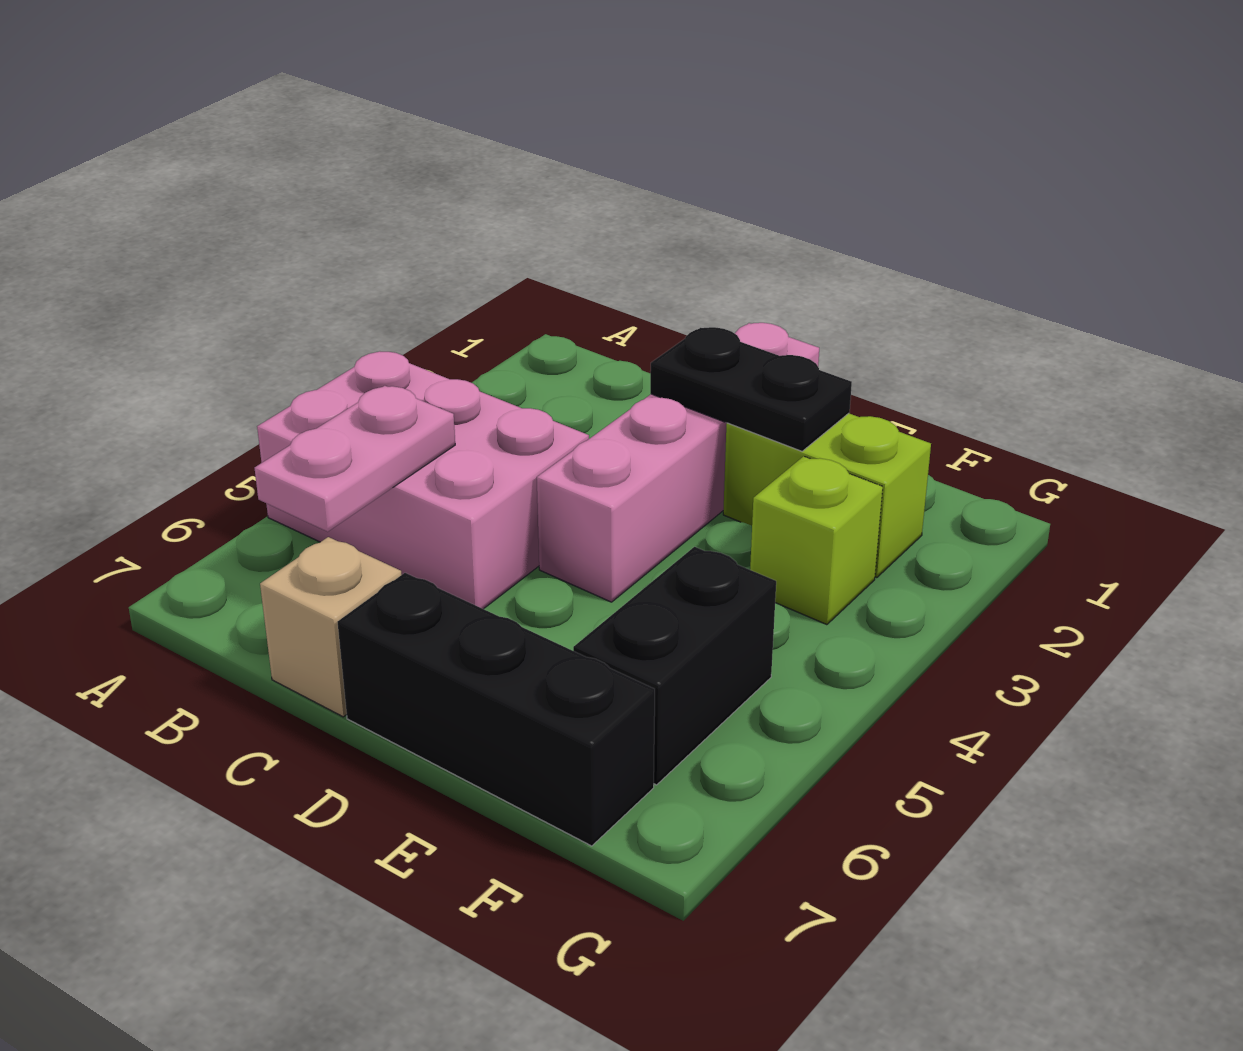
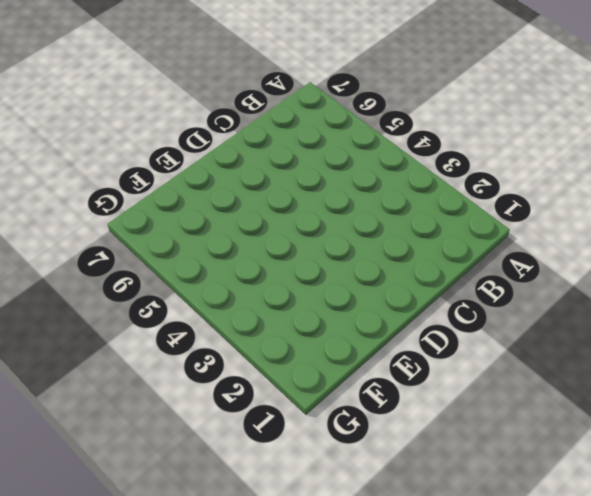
none -> pink brick A4:C5 level 1
none -> tan brick C7 level 1

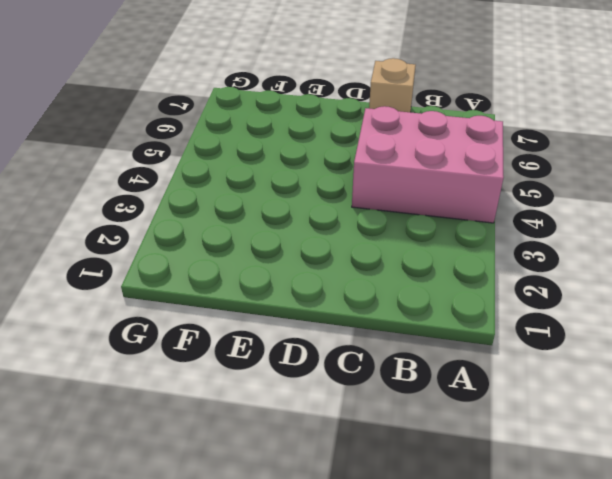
none -> pink brick D1:D4 level 1
none -> black brick D7:F7 level 1

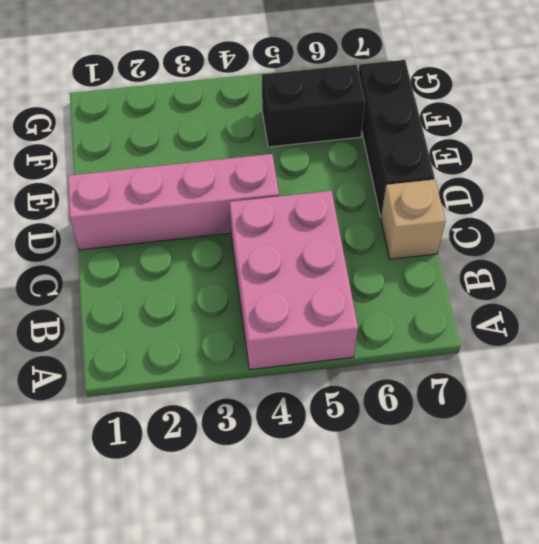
none -> lime brick E2:F2 level 1
none -> lime brick F3 level 1

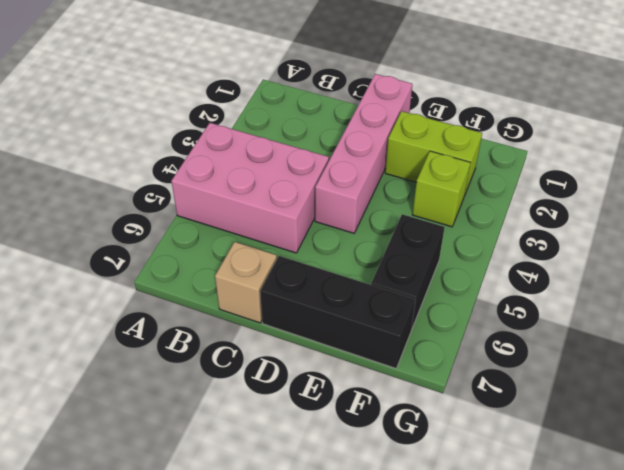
none -> pink plate B5:B6 level 2
none -> black plate D2:E2 level 2

